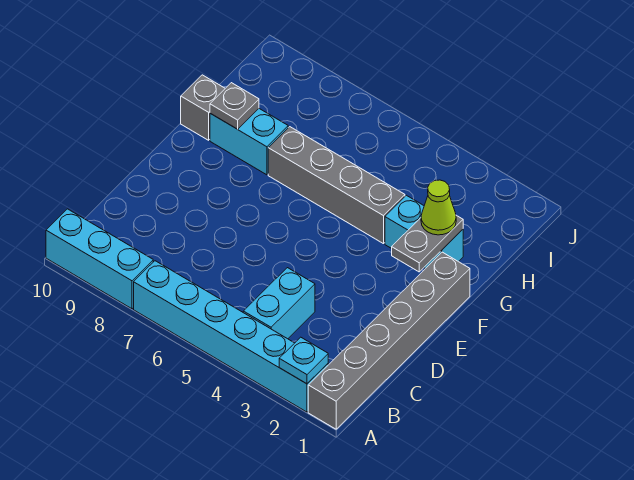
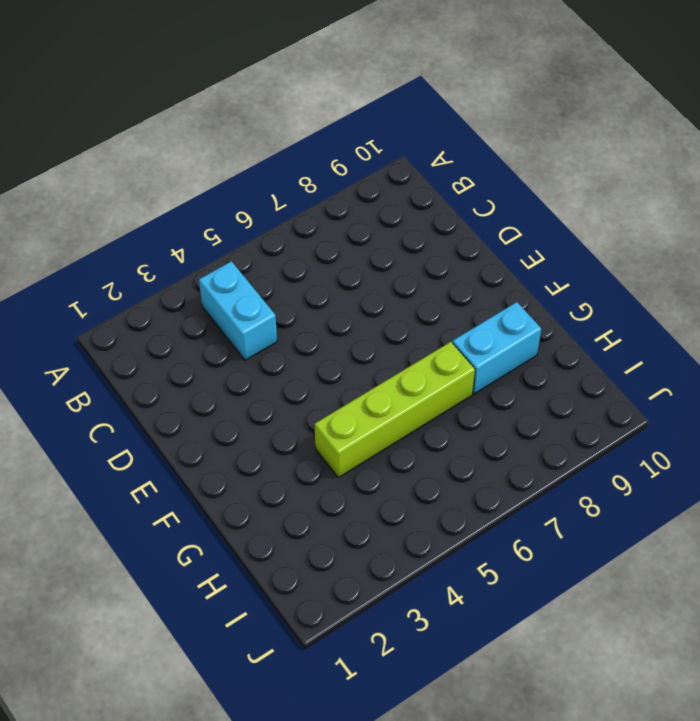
lime brick G4:G7 level 1 -> grey brick G4:G7 level 1
none -> grey brick A1:F1 level 1
none -> cyan brick A2:A7 level 1
none -> cyan brick A8:A10 level 1

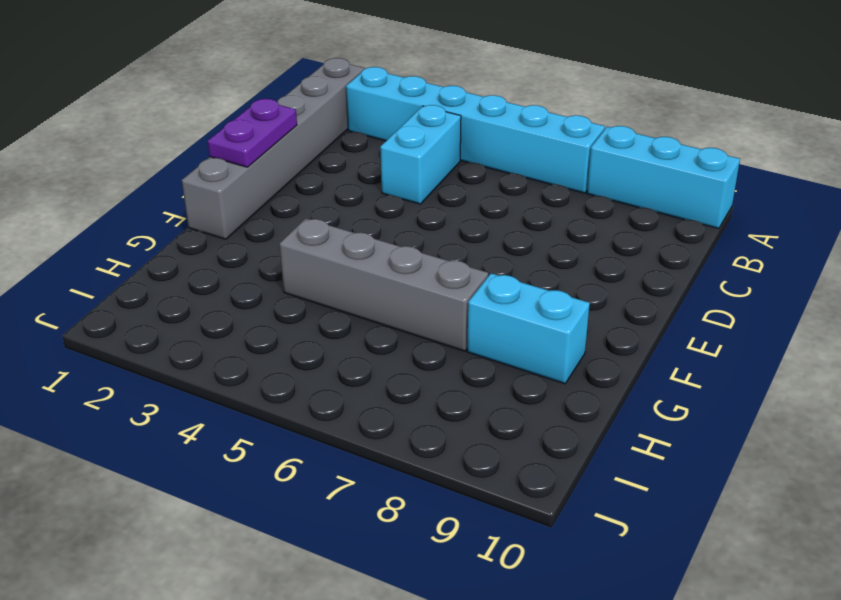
purple plate D1:E1 level 2 -> none
none -> cyan brick G2:G3 level 1
none -> grey brick G10 level 1
none -> cyan plate A2 level 2

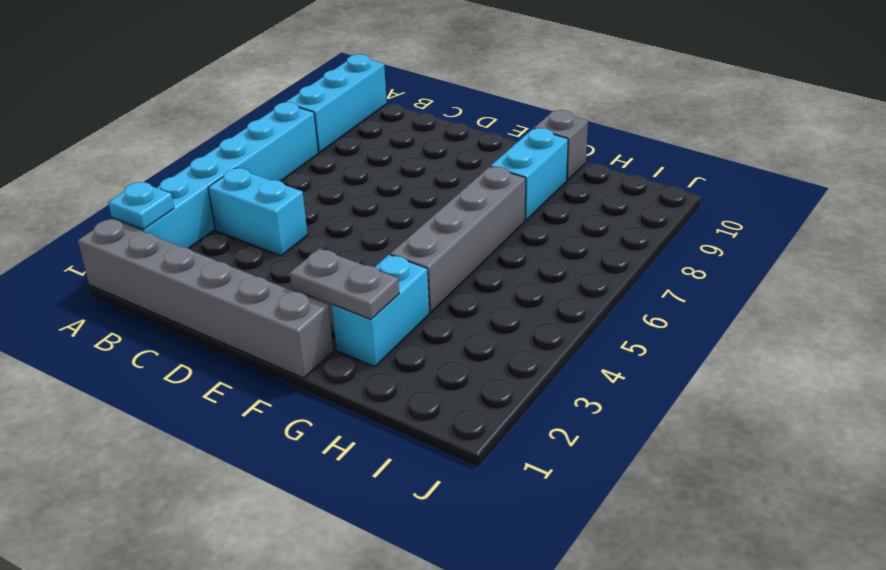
none -> grey plate G9 level 2
none -> lime cone G2 level 3

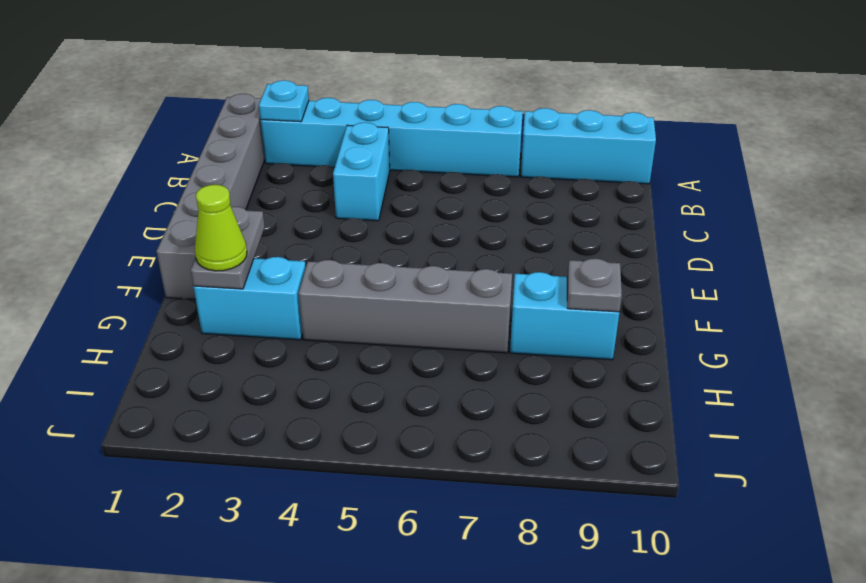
none -> grey brick G10 level 1

